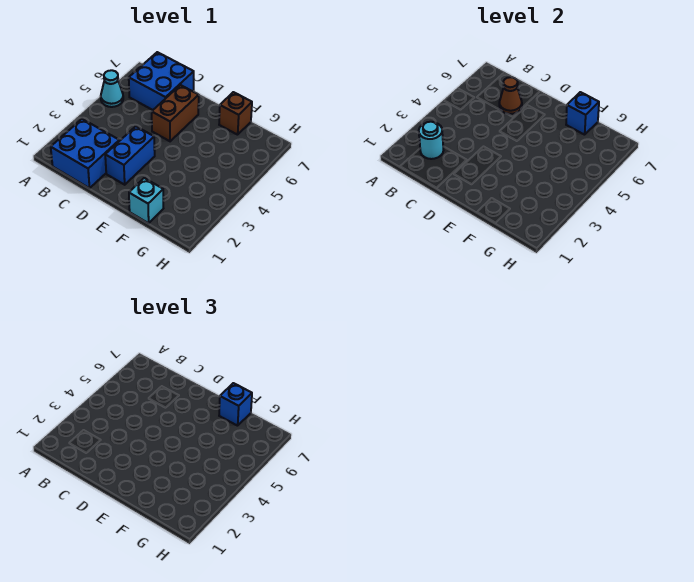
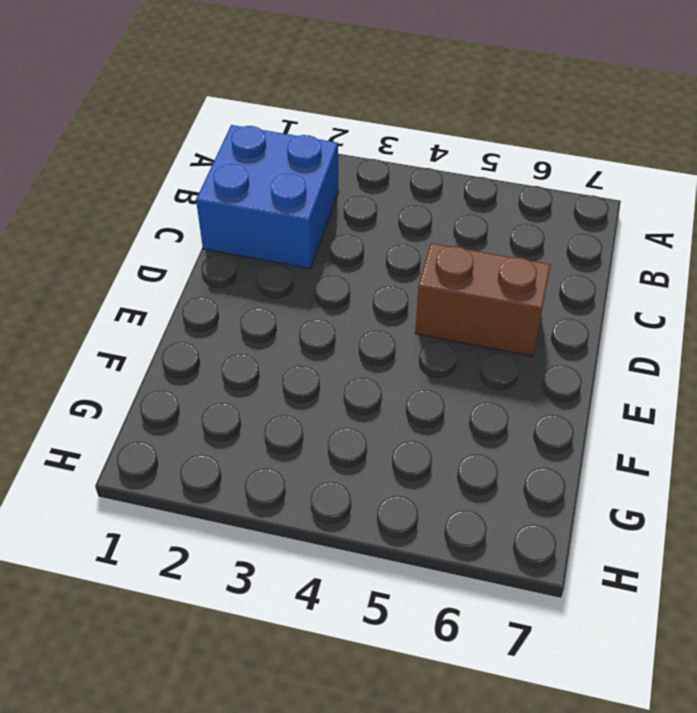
none -> cyan cone A5 level 1
none -> blue brick B6:C7 level 1

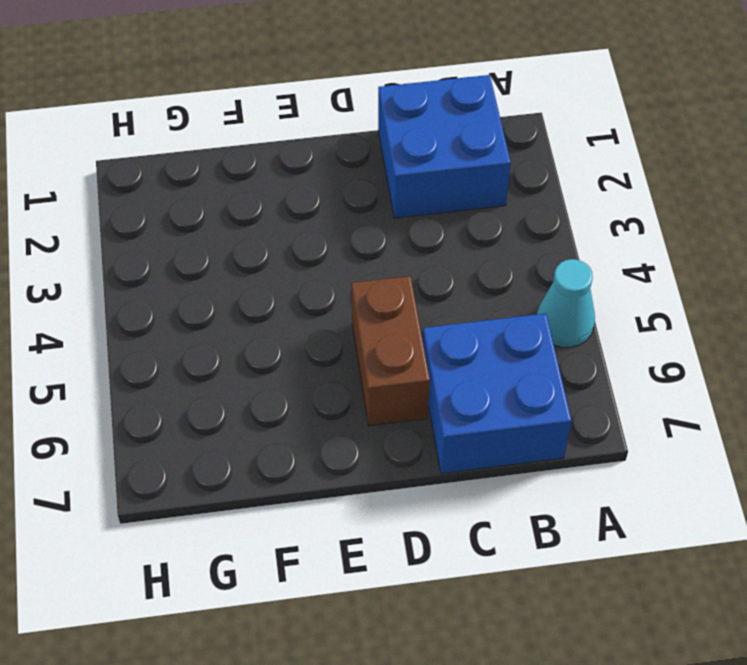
none -> blue brick D2:D3 level 1
none -> cyan brick F1 level 1

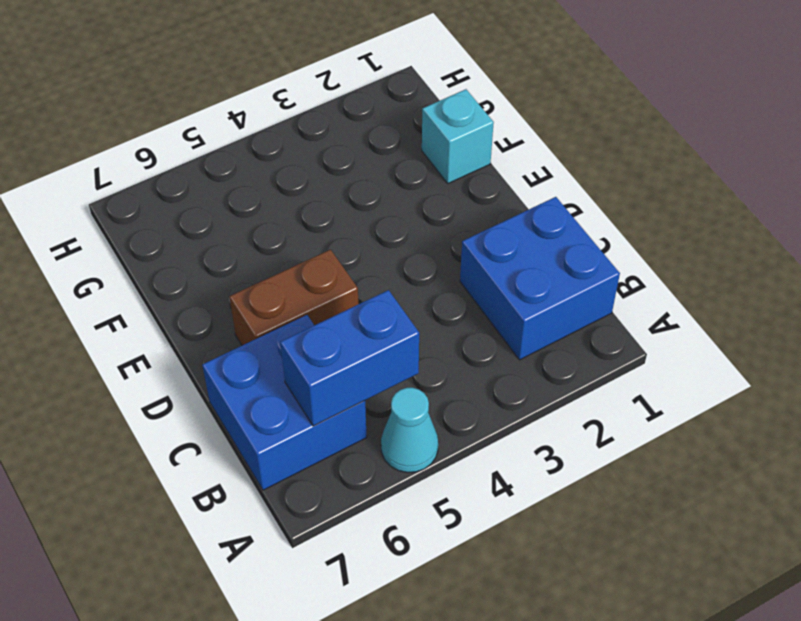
blue brick B5:B6 level 2 -> blue brick D2:D3 level 1
none -> brown brick F7 level 1
none -> cyan round brick B2 level 2

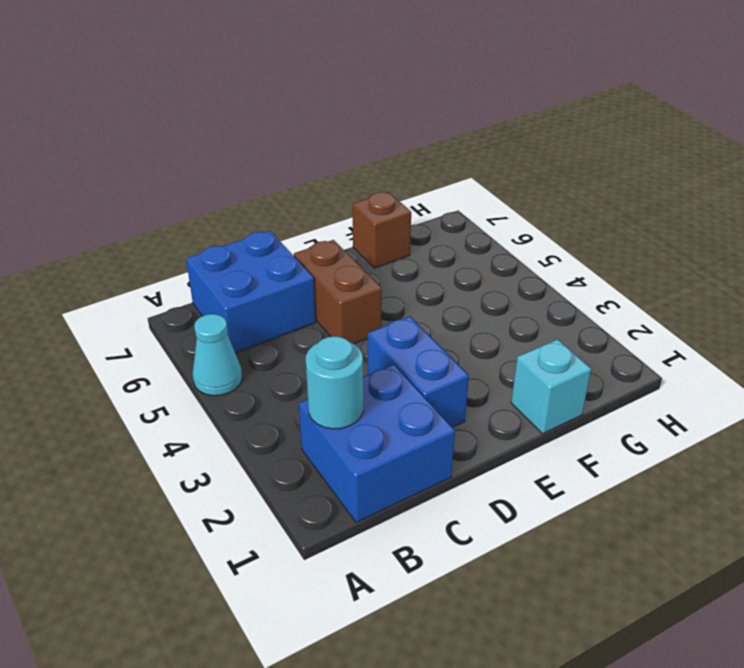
none -> brown cone C6 level 2
none -> blue brick F7 level 2

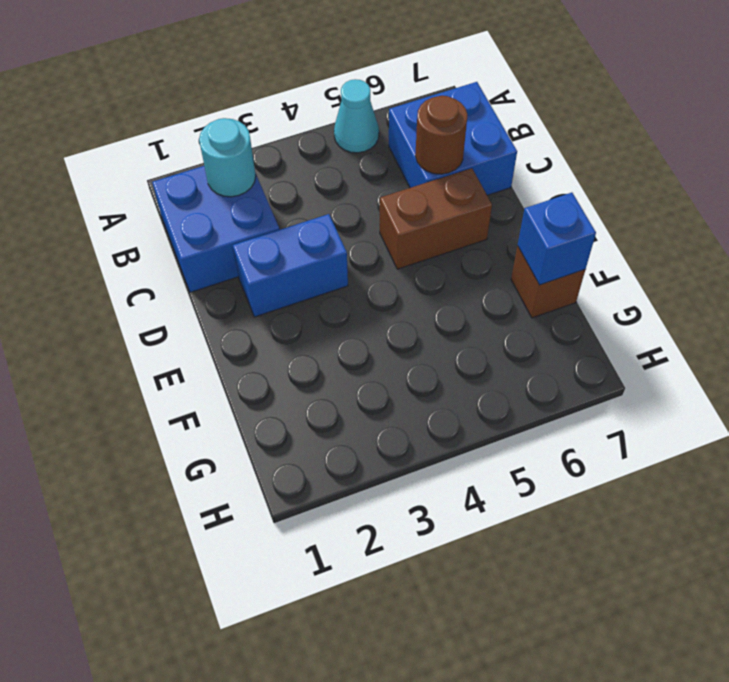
brown round brick C6 level 2 -> brown cone C6 level 2
none -> cyan brick F1 level 1
none -> blue brick F7 level 3

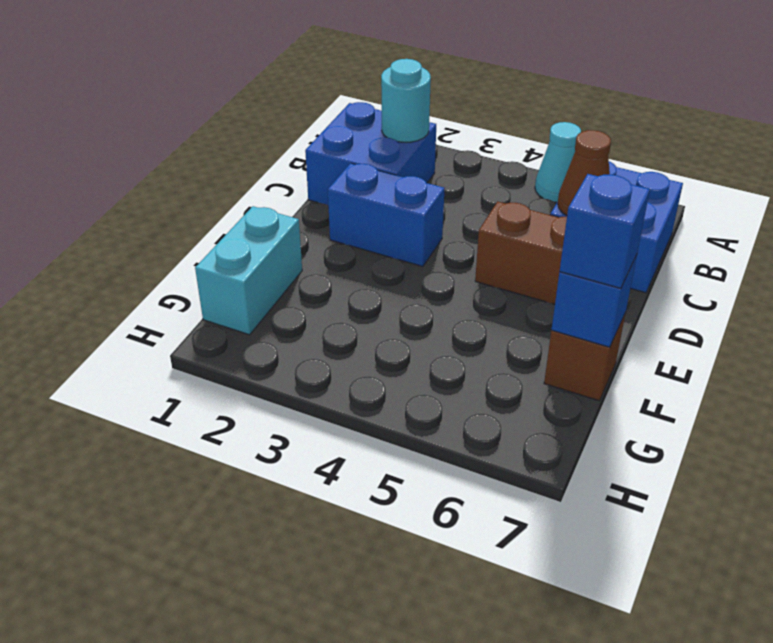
cyan brick F1:G1 level 1 -> cyan brick F1 level 1

